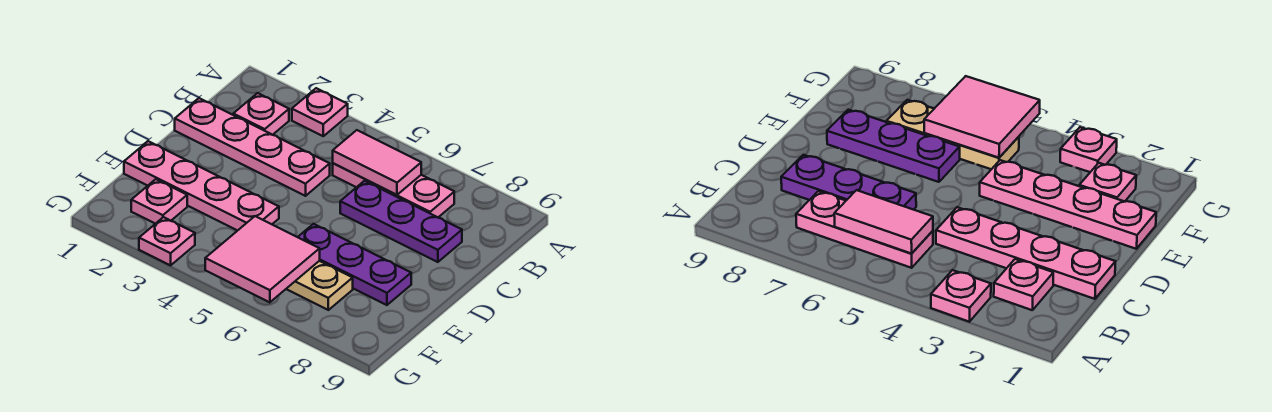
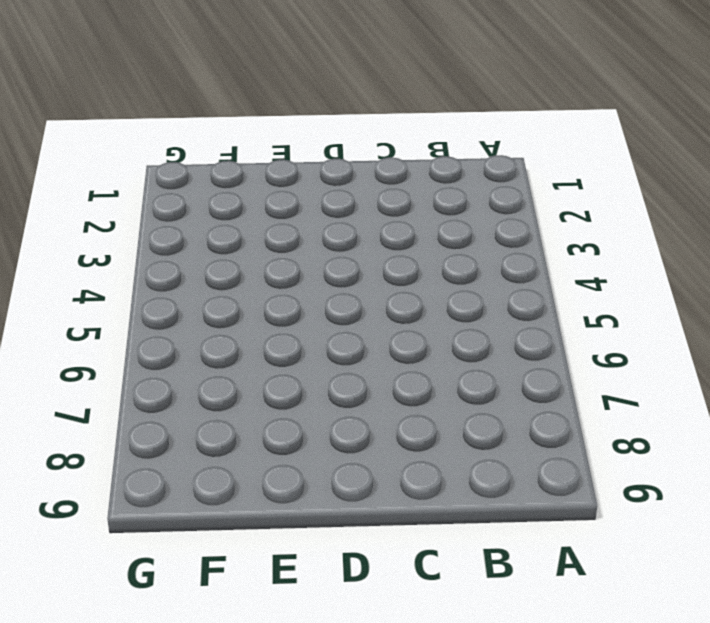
none -> pink plate A3 level 1
none -> pink plate B2 level 1
none -> pink plate B5:B7 level 1

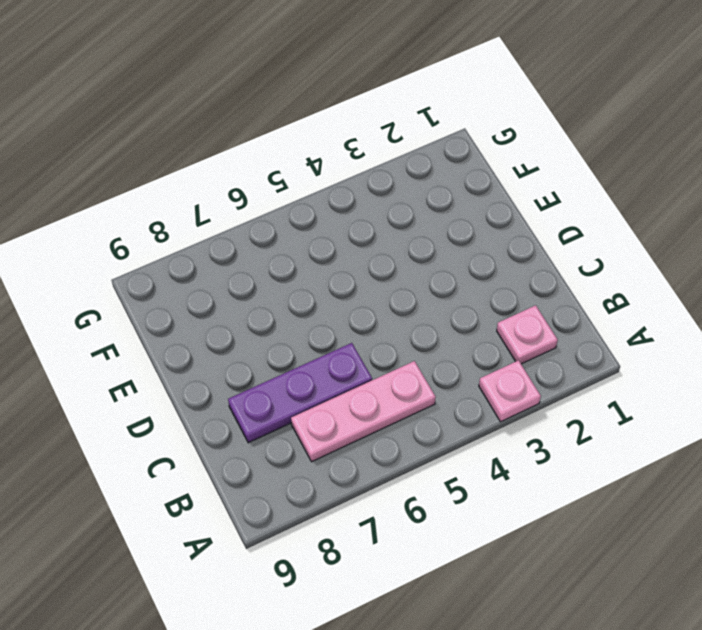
none -> pink plate C1:C4 level 1
none -> pink plate E1:E4 level 1
none -> purple plate E6:E8 level 1

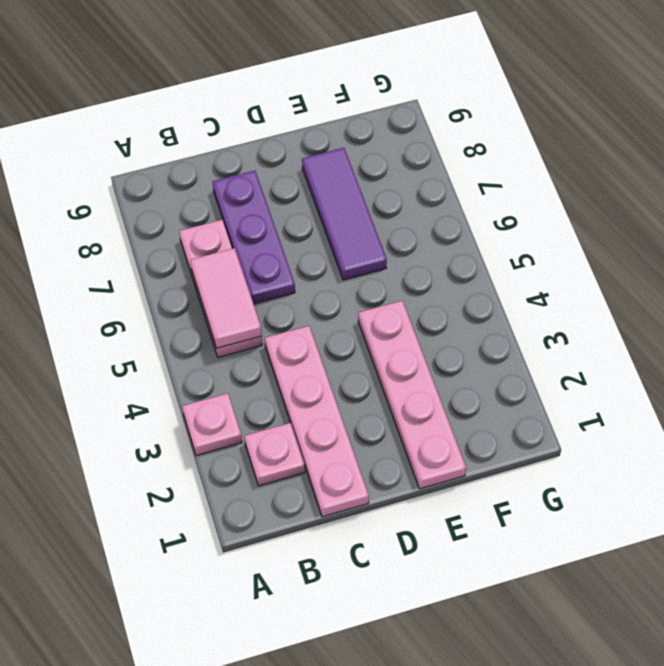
purple tile E6:E8 level 1 -> purple plate E6:E8 level 1
none -> pink plate F2 level 1
none -> tan plate F5:F7 level 1
none -> pink plate G3 level 1

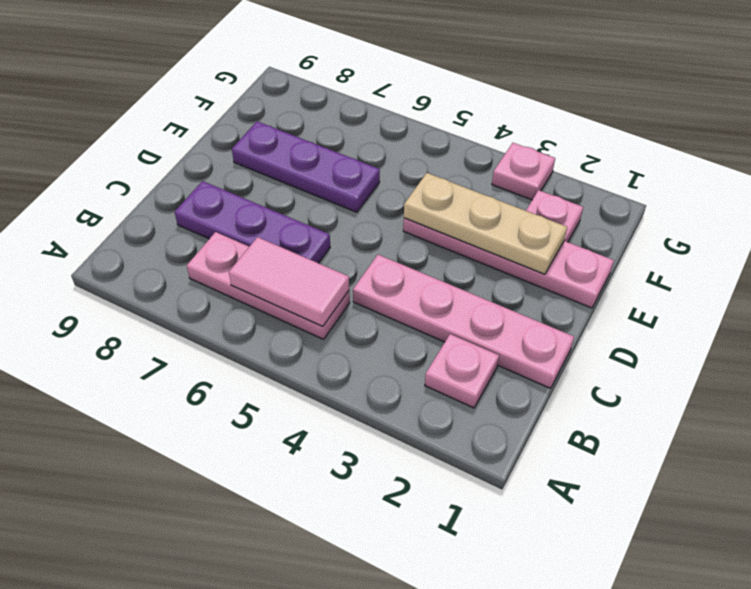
tan plate E2:E4 level 2 -> tan plate F5:F7 level 1
none -> pink plate A3 level 1
none -> pink tile F5:G6 level 2

